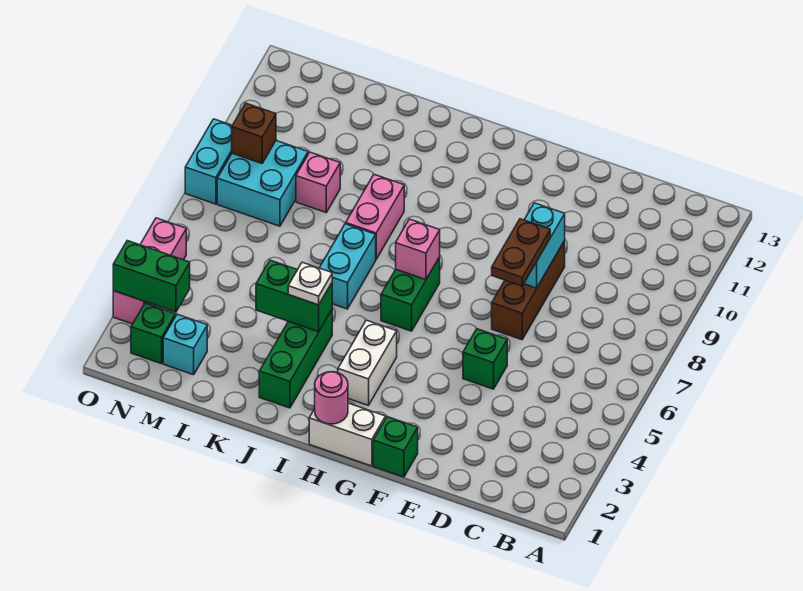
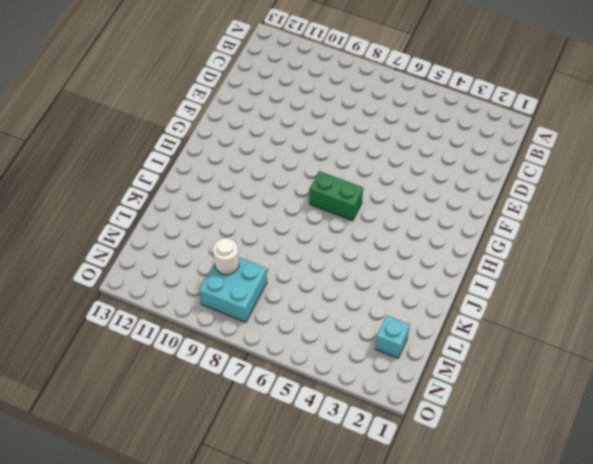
white round brick M9 level 2 -> none
none -> green brick E5 level 1
none -> brown brick E7:E9 level 1
none -> green brick F1 level 1

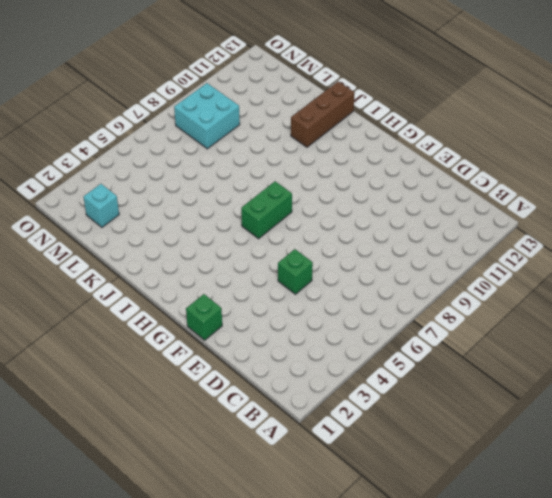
brown brick J11:J13 level 1 -> brown brick E7:E9 level 1
none -> white brick G1:H1 level 1
none -> white brick H3:H4 level 1
none -> green brick J2:J4 level 1

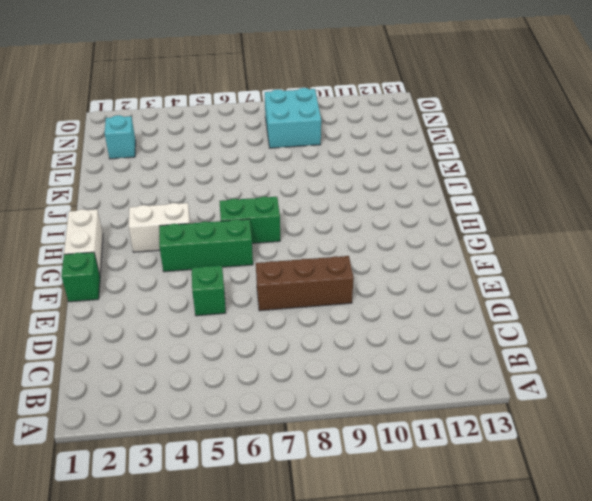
green brick G4:G6 level 1 -> green brick J2:J4 level 1
none -> cyan brick J6:J7 level 1
none -> pink brick J8:J9 level 1
none -> pink brick L9 level 1

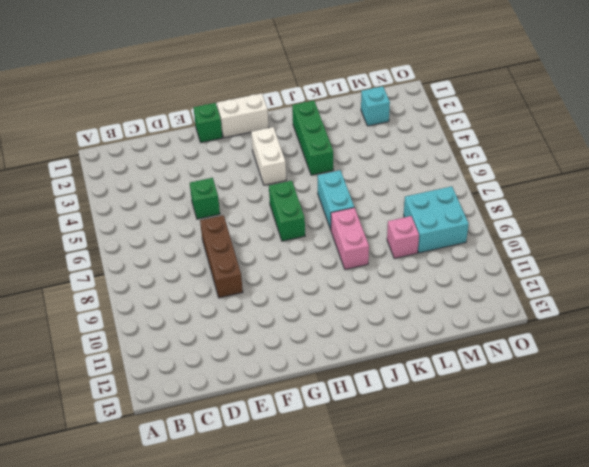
none -> green brick N2 level 1
none -> pink brick O3:O5 level 1
none -> cyan brick O8:O9 level 1

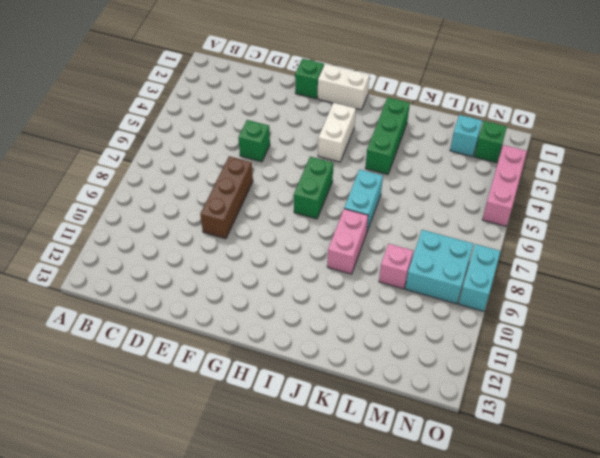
none -> cyan brick E8:E9 level 2
none -> pink round brick H1 level 2
none -> pink brick H7 level 2

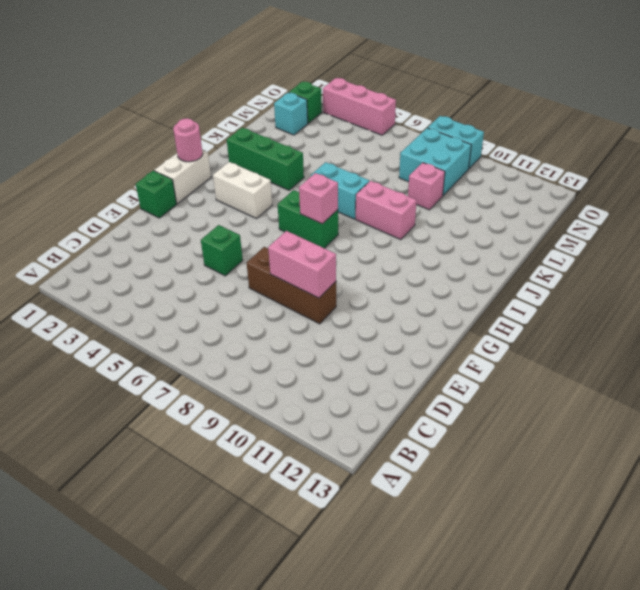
pink brick E8:E9 level 2 -> cyan brick E8:E9 level 2
none -> green brick J4:K4 level 2
none -> green brick N3:O3 level 2
none -> brown brick N9 level 2

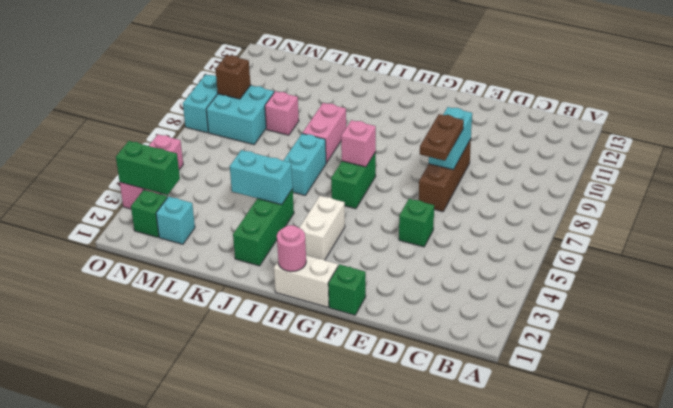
cyan brick J4:K4 level 2 -> green brick J4:K4 level 2
none -> white plate J4 level 3

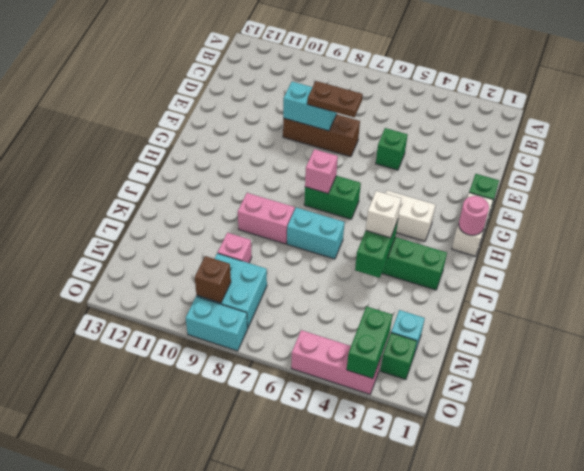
white brick J4 level 3 -> white plate J4 level 3

